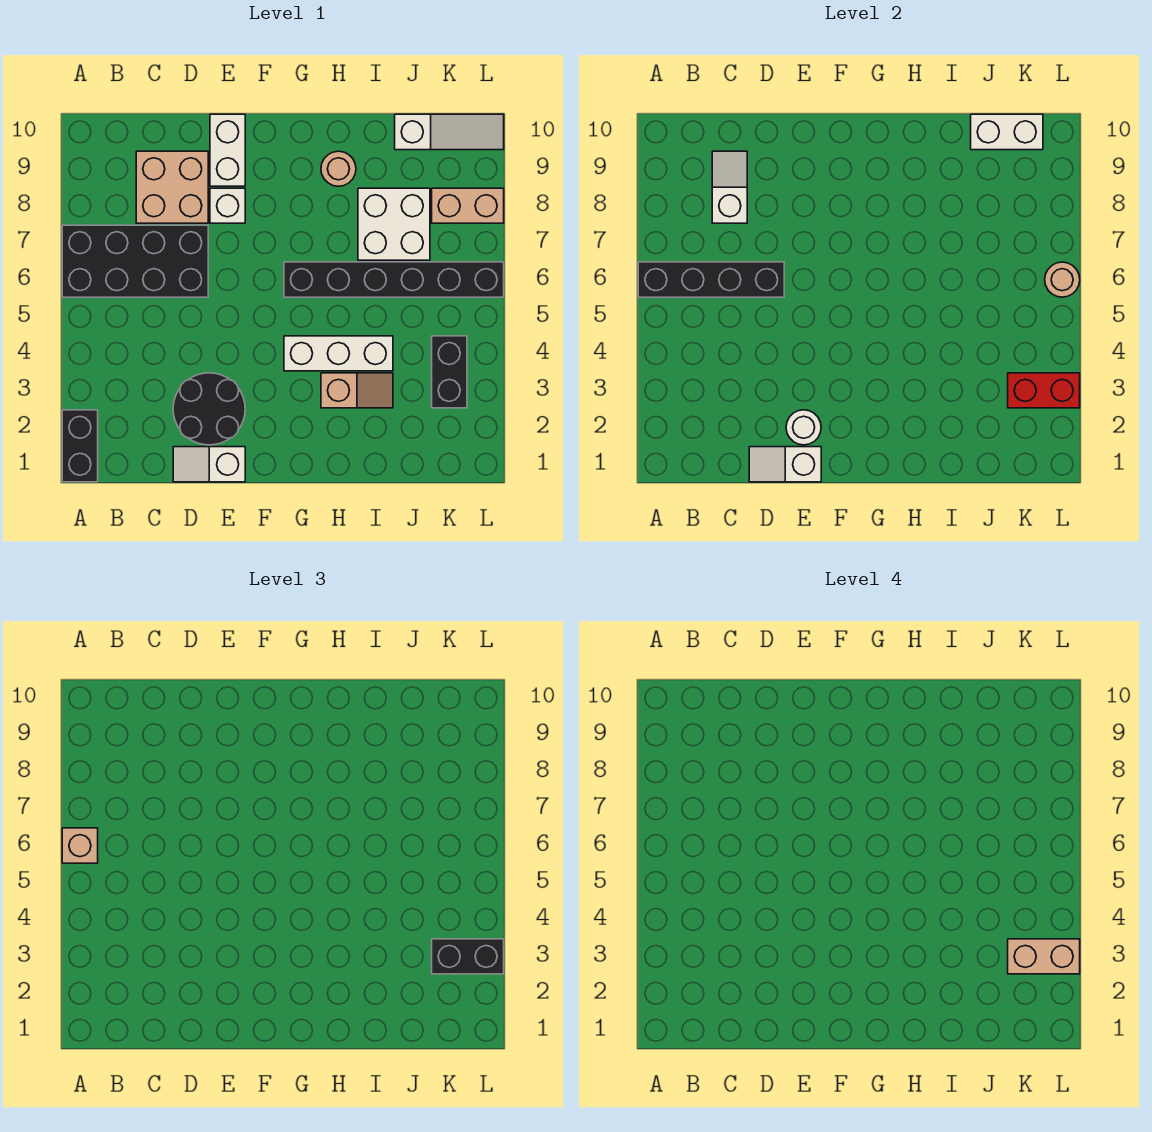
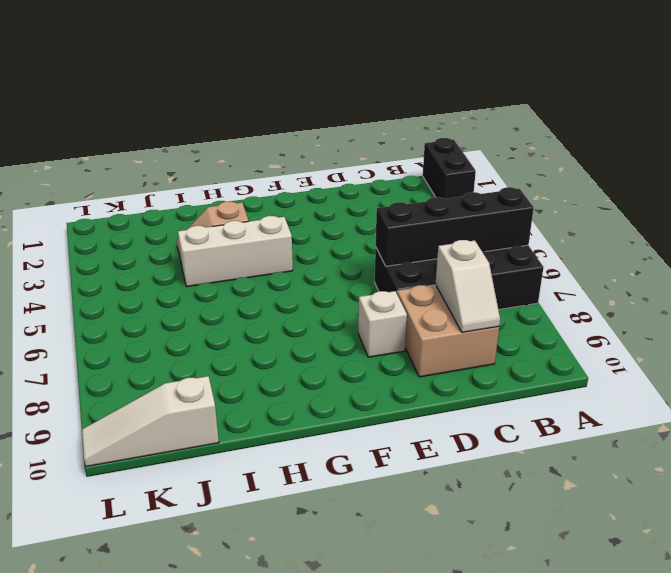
none -> white slope D1:E1 level 1 top E
none -> black round brick D2:E3 level 1
none -> white brick E9:E10 level 1

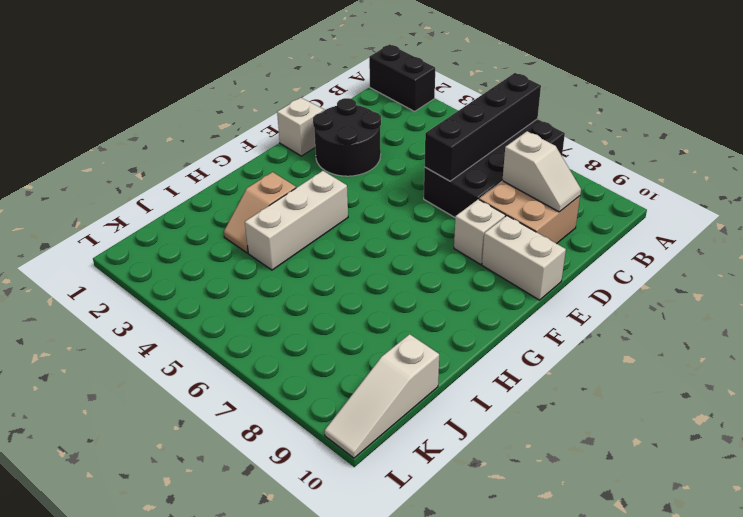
none -> black brick G6:L6 level 1
none -> tan round brick H9 level 1
none -> white brick I7:J8 level 1

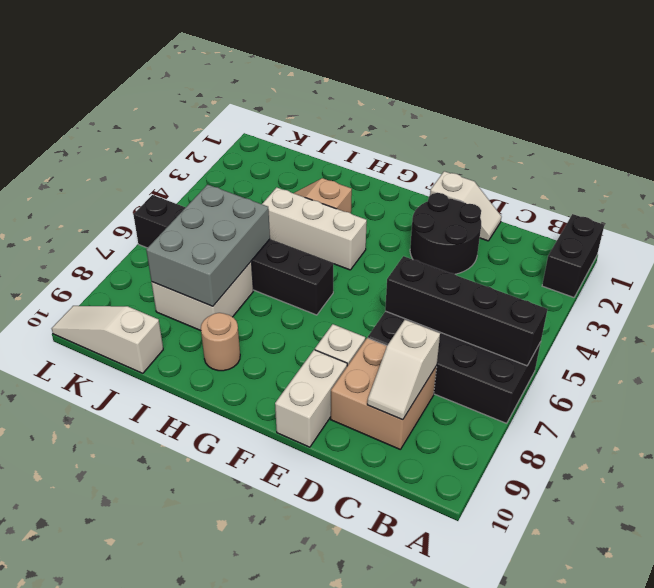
grey brick I6:J8 level 2 -> none
none -> black brick K3:K4 level 1
none -> tan brick K8:L8 level 1
none -> white slope D1:E1 level 2 top E

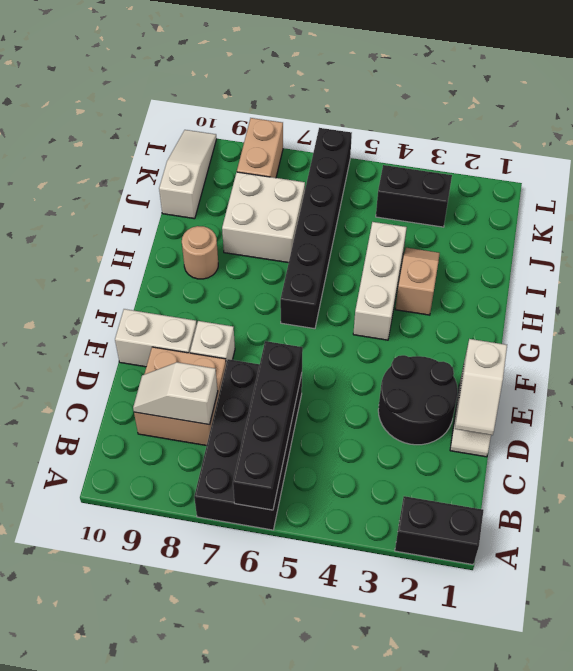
none -> white round brick E2 level 2
none -> white brick J10:K10 level 2
none -> red brick K3:L3 level 2

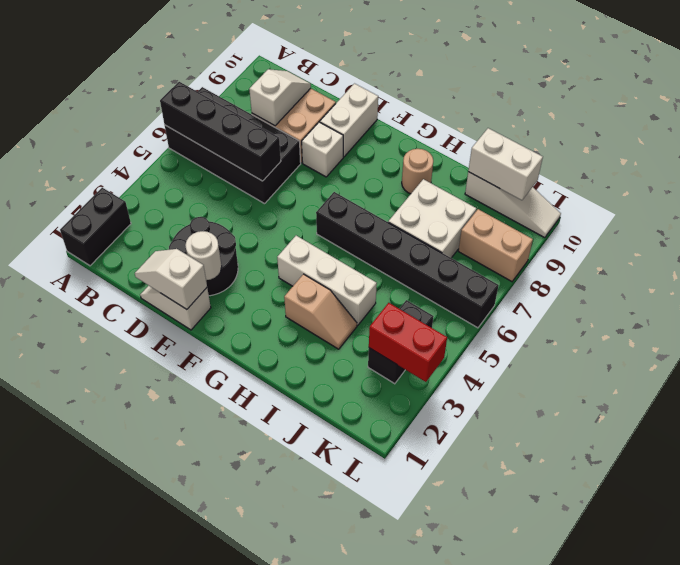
none -> tan round brick L6 level 2
none -> tan brick A6 level 3
none -> black brick K3:L3 level 3

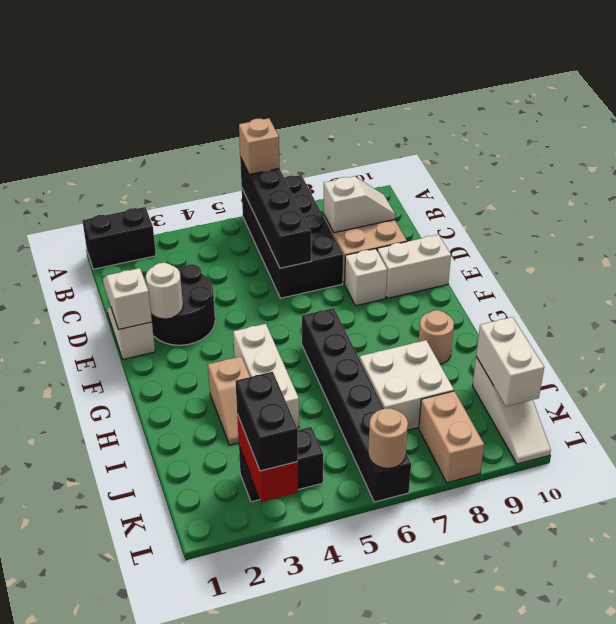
none -> tan brick K3:L3 level 4

